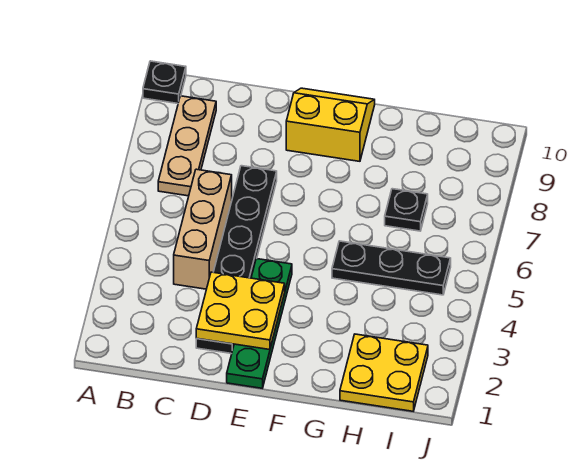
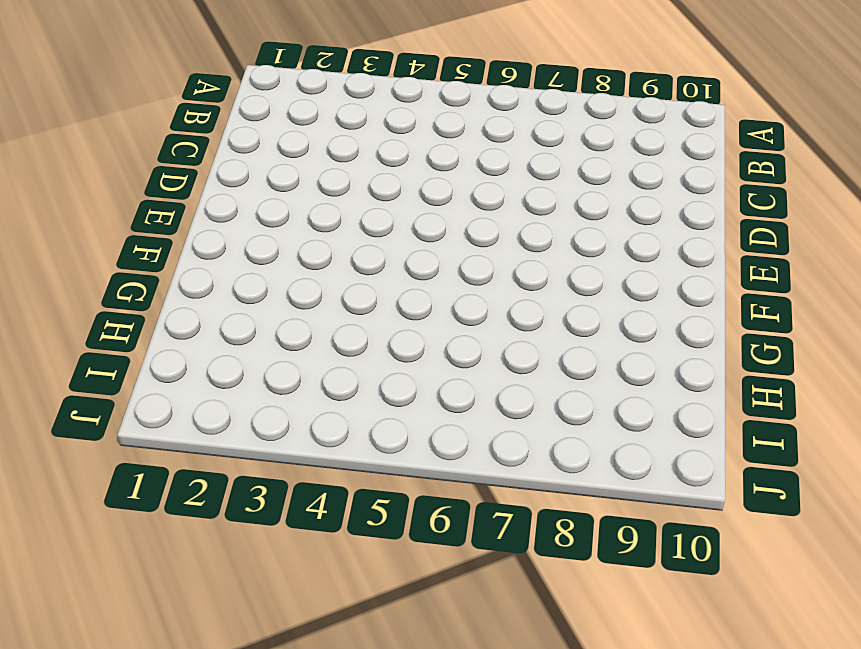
none -> black plate A10 level 1
none -> tan plate B7:B9 level 1

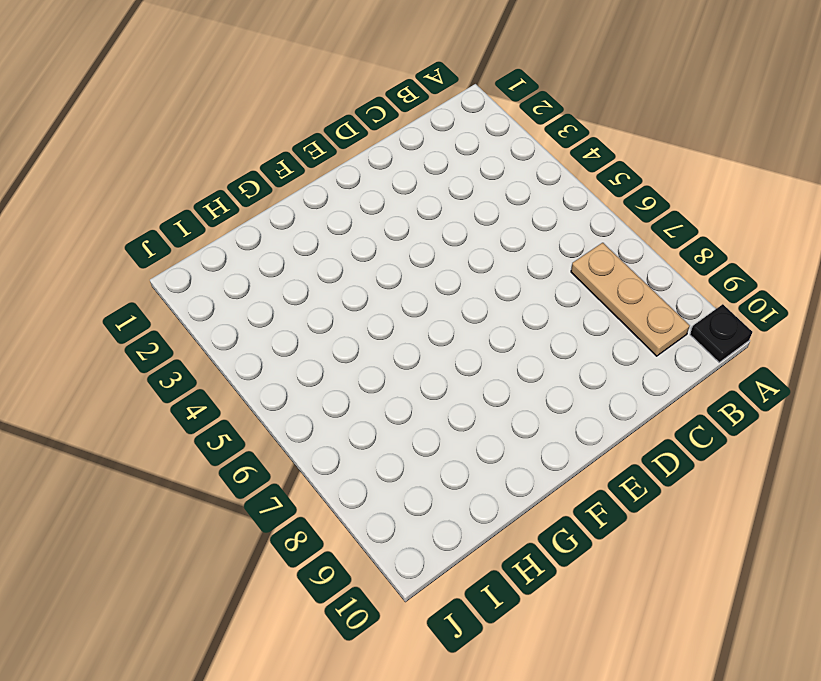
none -> tan brick C4:C6 level 1
none -> black plate D2:D7 level 1

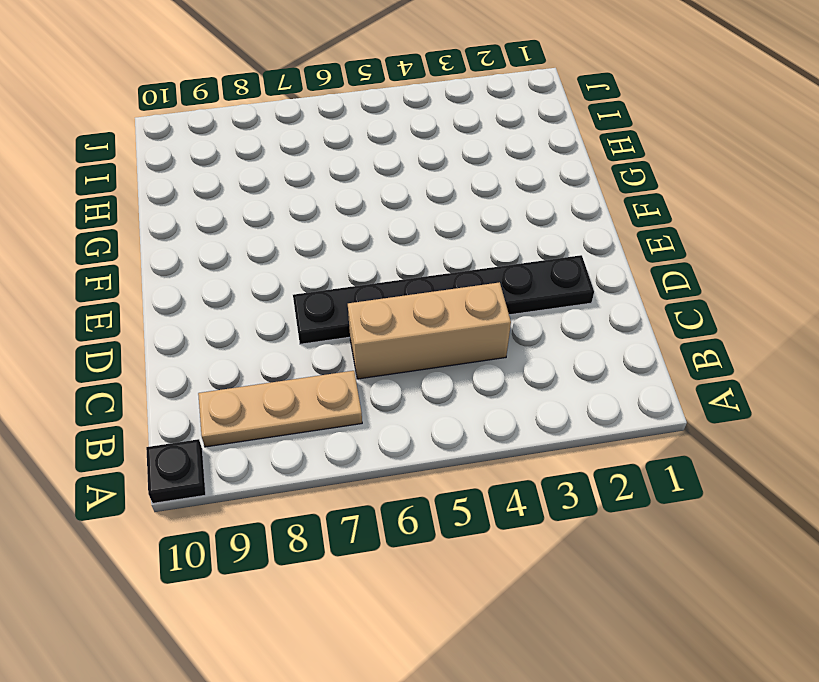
none -> green plate E1:E4 level 1
none -> yellow slope E9:F10 level 1 top 9

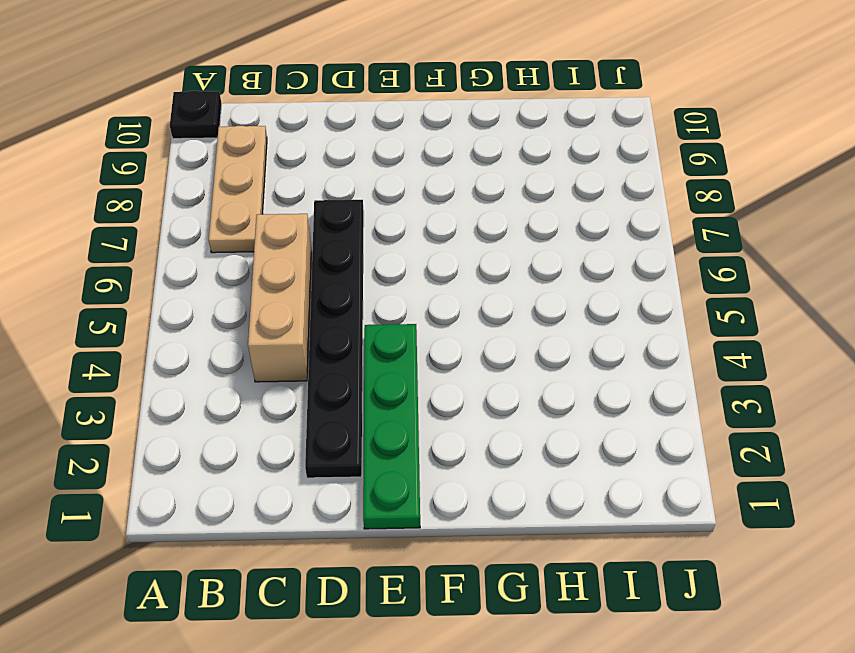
none -> yellow slope E9:F10 level 1 top 9
none -> black plate G5:I5 level 1

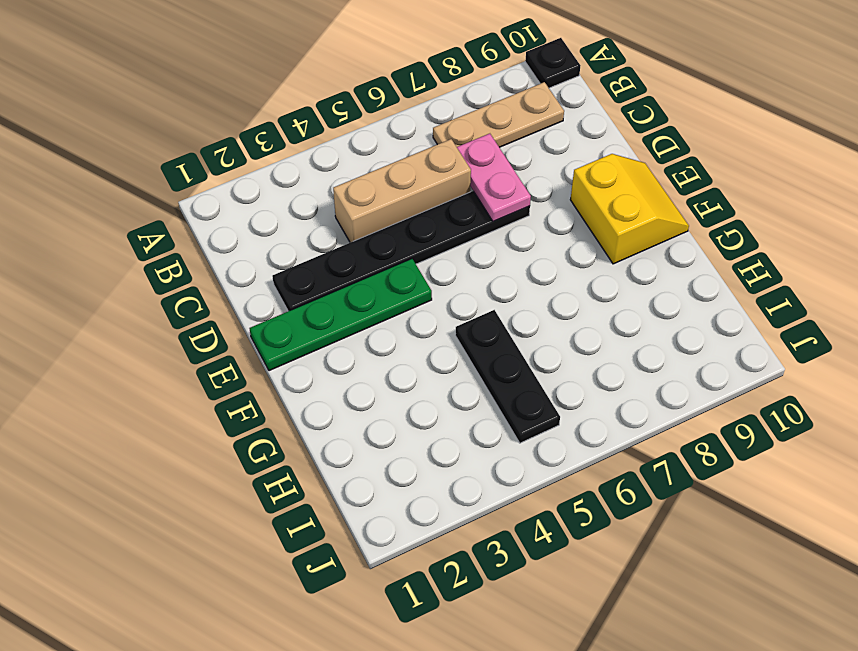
pink plate C7:D7 level 2 -> none
none -> yellow plate H1:I2 level 1
none -> black plate H7 level 1

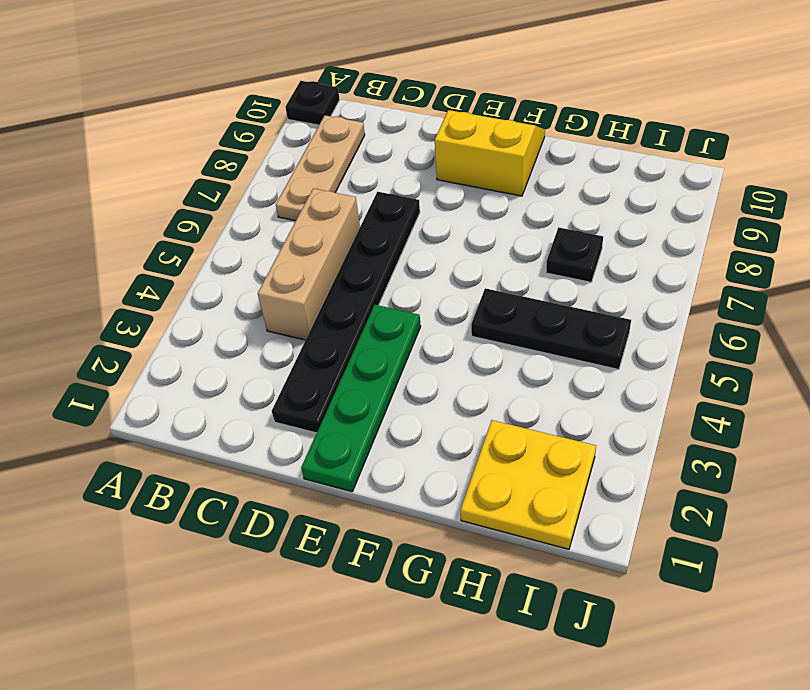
none -> yellow plate D2:E3 level 2

